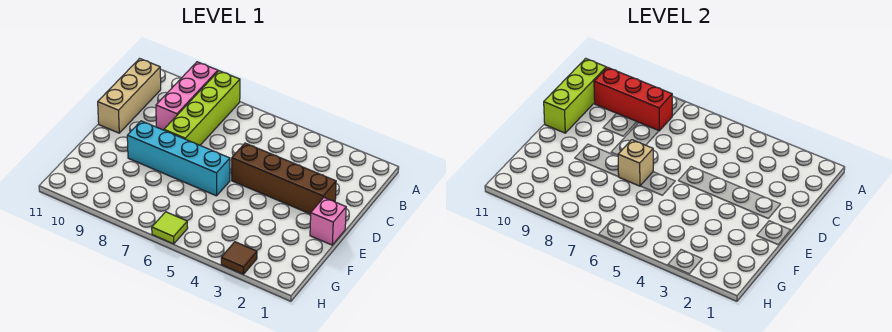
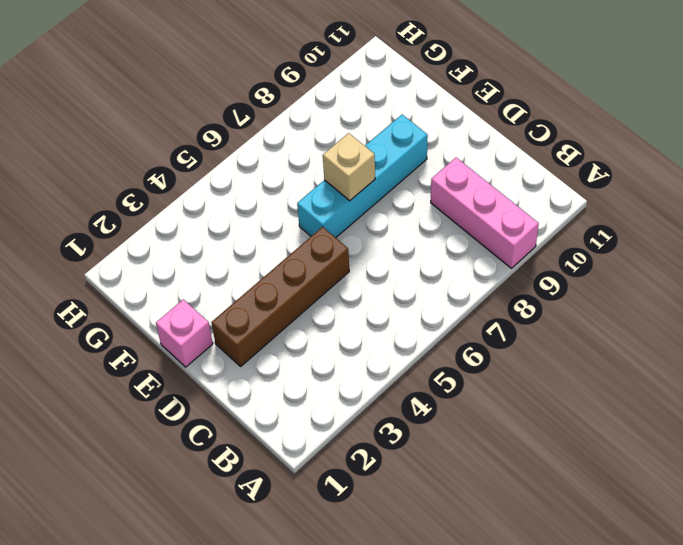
none -> lime brick A8:D8 level 1
none -> tan brick B11:D11 level 1

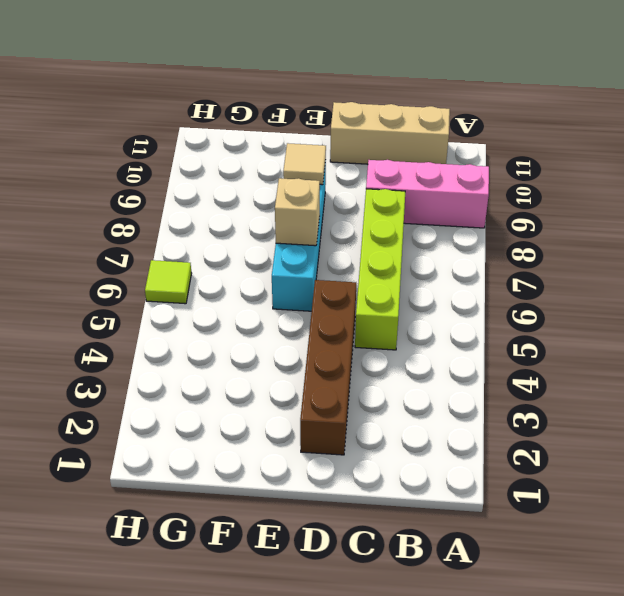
lime brick C5:C8 level 1 -> lime brick A8:D8 level 1
tan tile E9 level 2 -> none
none -> pink brick E1 level 1
none -> brown tile H3 level 1

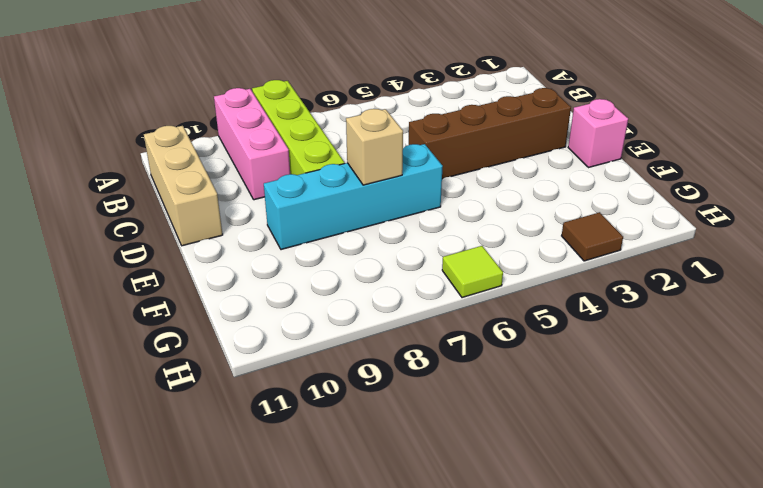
none -> red brick B8:B10 level 2
none -> lime brick B11:D11 level 2

